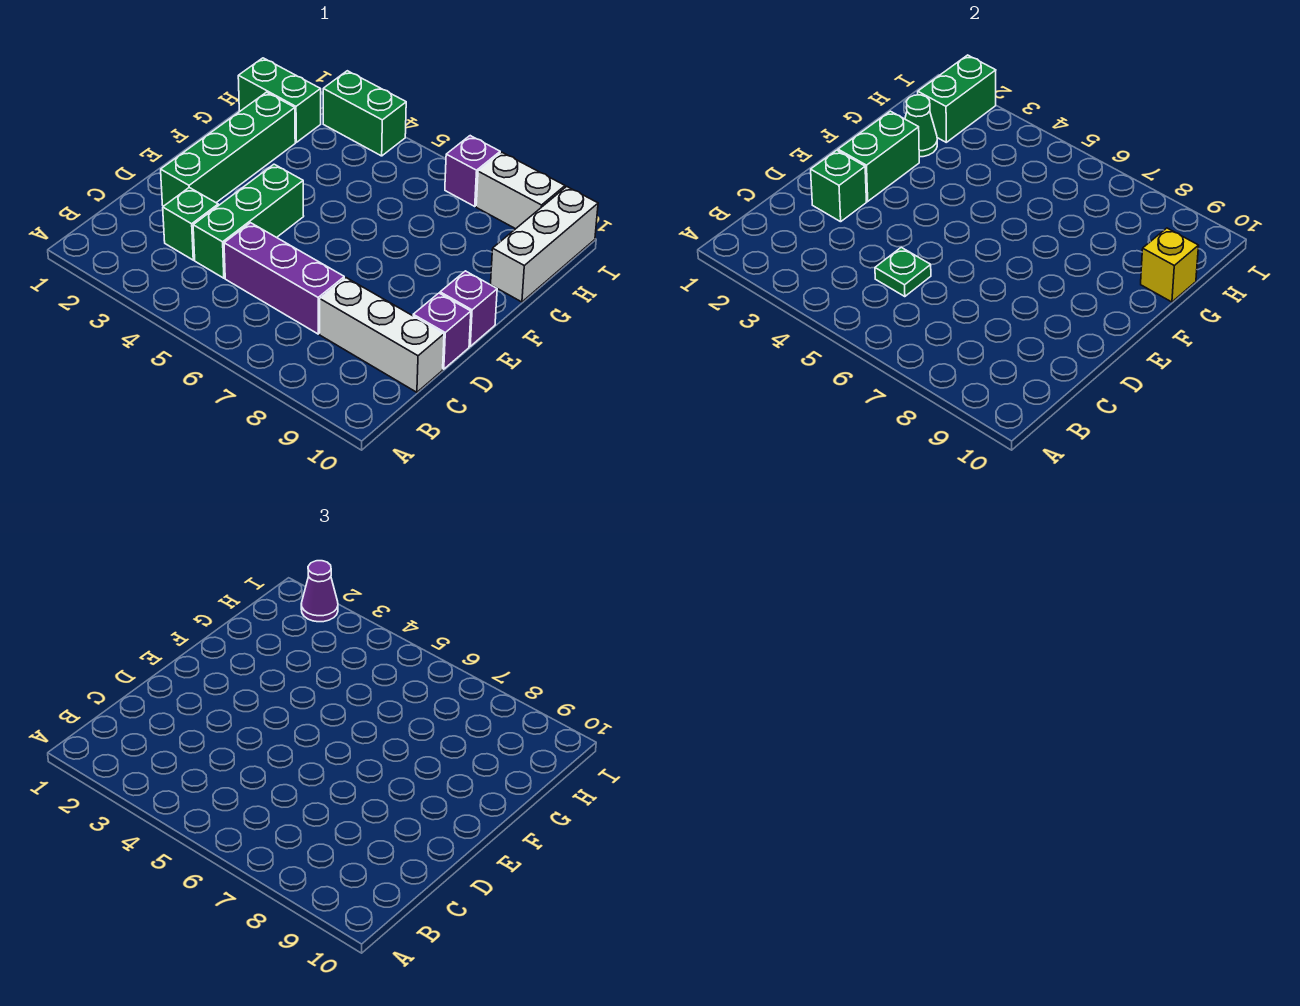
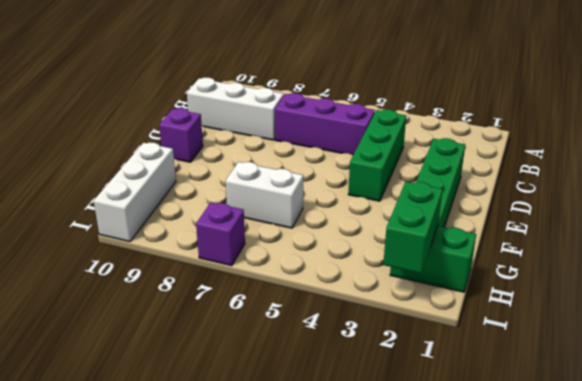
white brick G6:G7 level 1 -> white brick I8:I9 level 1
none -> green brick C3 level 1
none -> purple brick D10 level 1
none -> green brick I3:I4 level 1

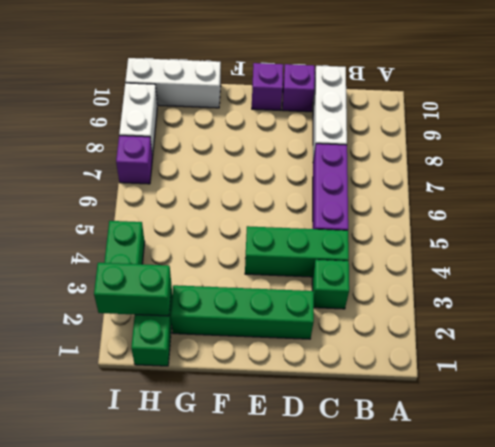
none -> green plate C5 level 2
none -> green brick D2 level 2
none -> green brick E2:F2 level 2

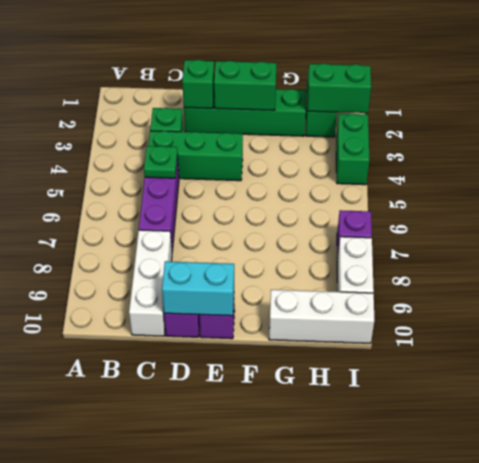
cyan brick D10:E10 level 2 -> none
none -> green cone G2 level 2
none -> yellow brick G10 level 2
none -> purple cone I2 level 3

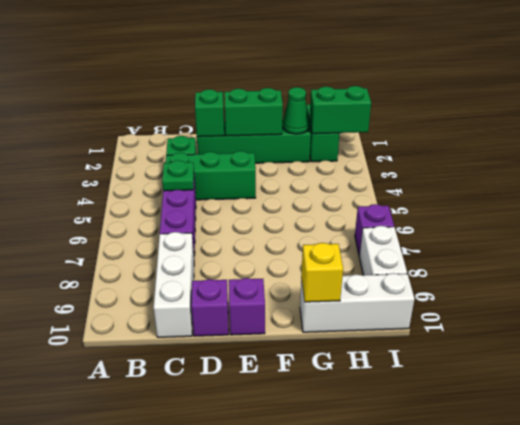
none -> green brick I3:I4 level 1
none -> purple cone I2 level 3

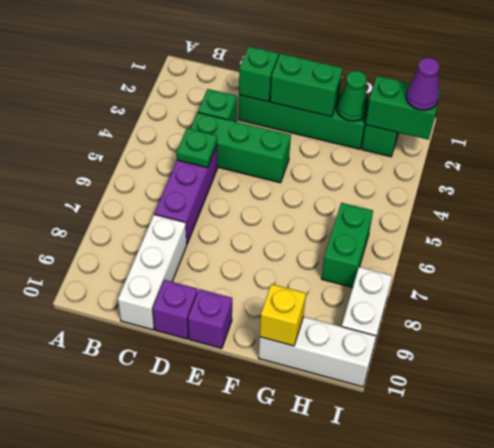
green brick H6:H7 level 1 -> green brick I3:I4 level 1
none -> purple brick I7 level 1

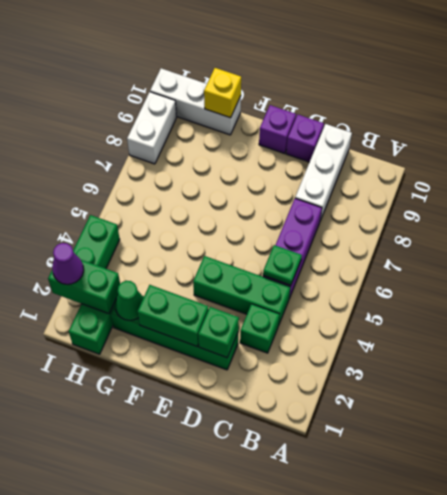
none -> purple brick I7 level 1

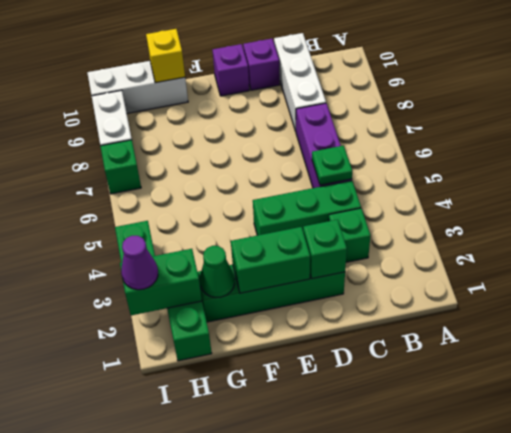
green brick I7 level 1 -> purple brick I7 level 1

